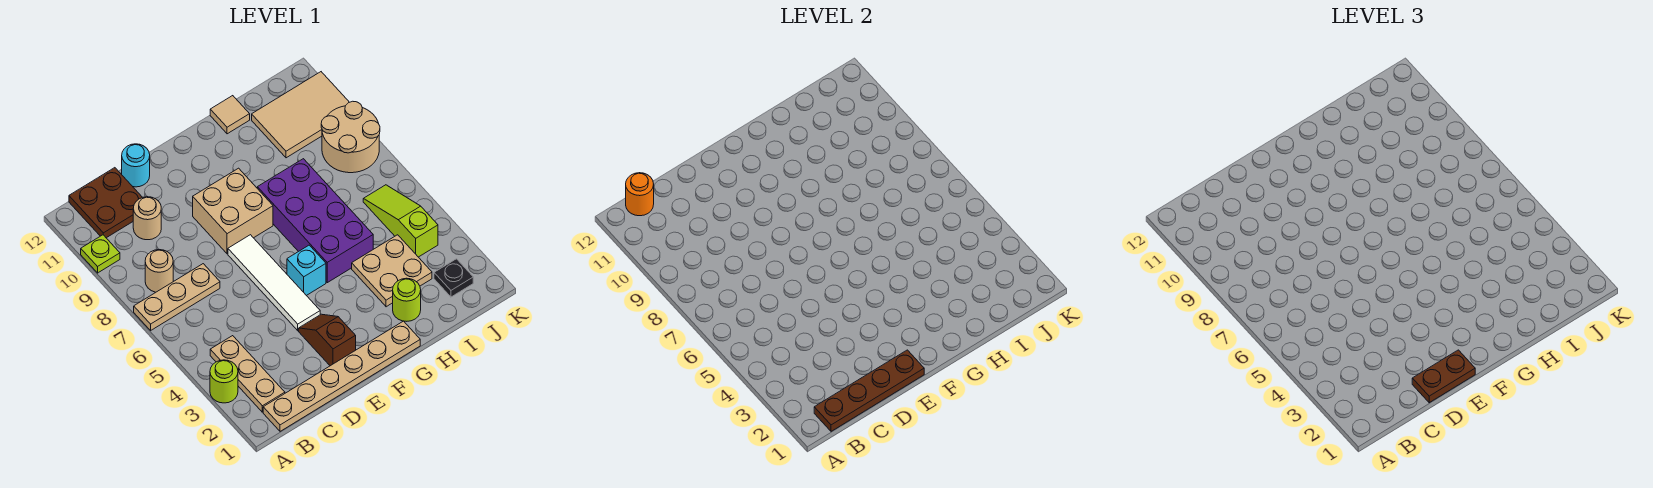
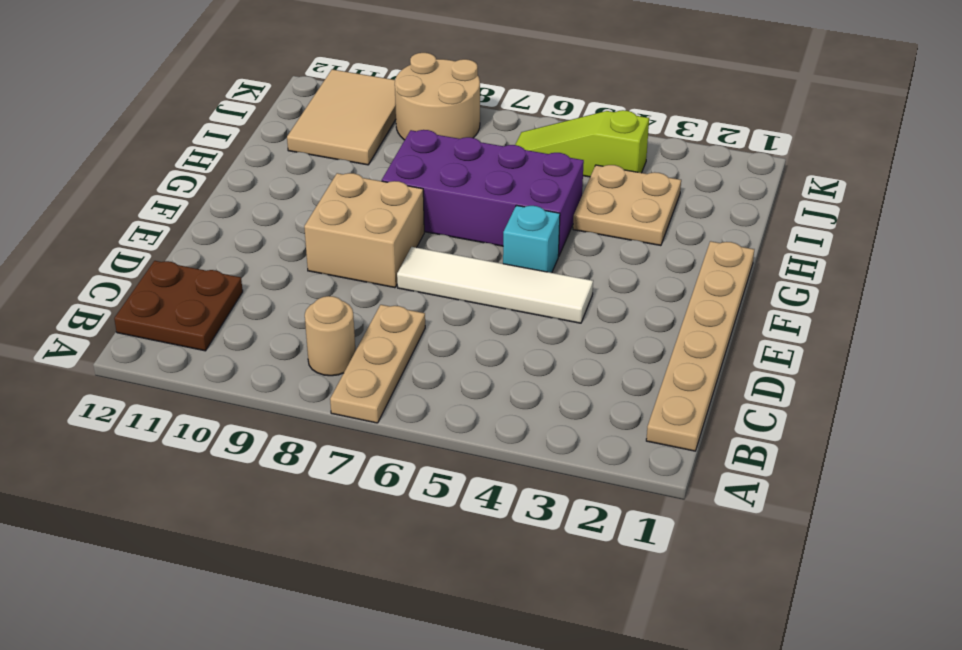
none -> lime round brick A3 level 1
none -> lime plate A10 level 1
none -> tan plate B2:B4 level 1

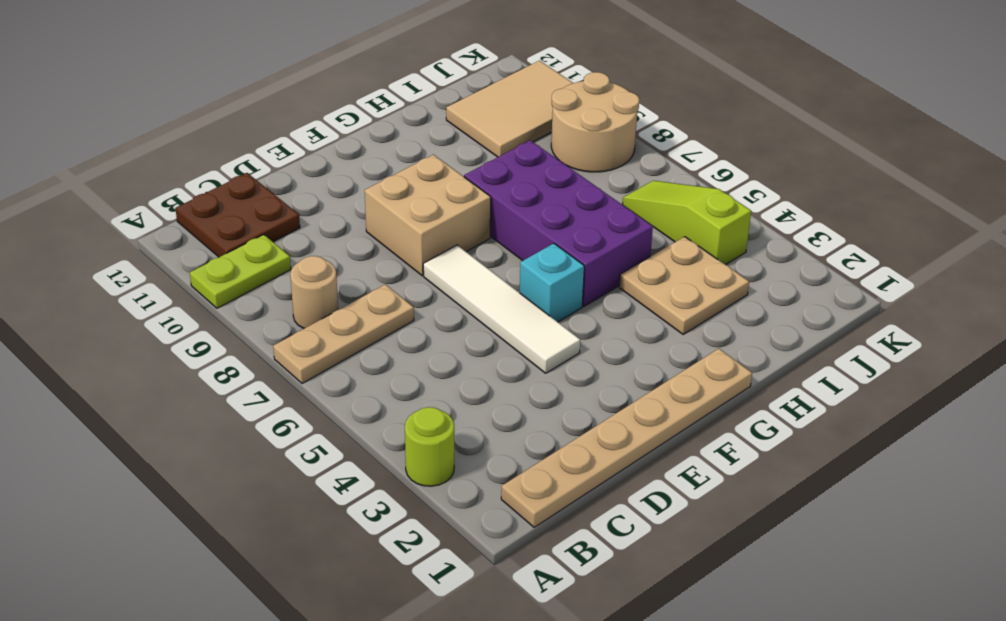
lime plate A10:B10 level 1 -> lime plate A10 level 1
none -> tan plate B2:B4 level 1
none -> tan round brick C10 level 1
none -> cyan round brick D12 level 1

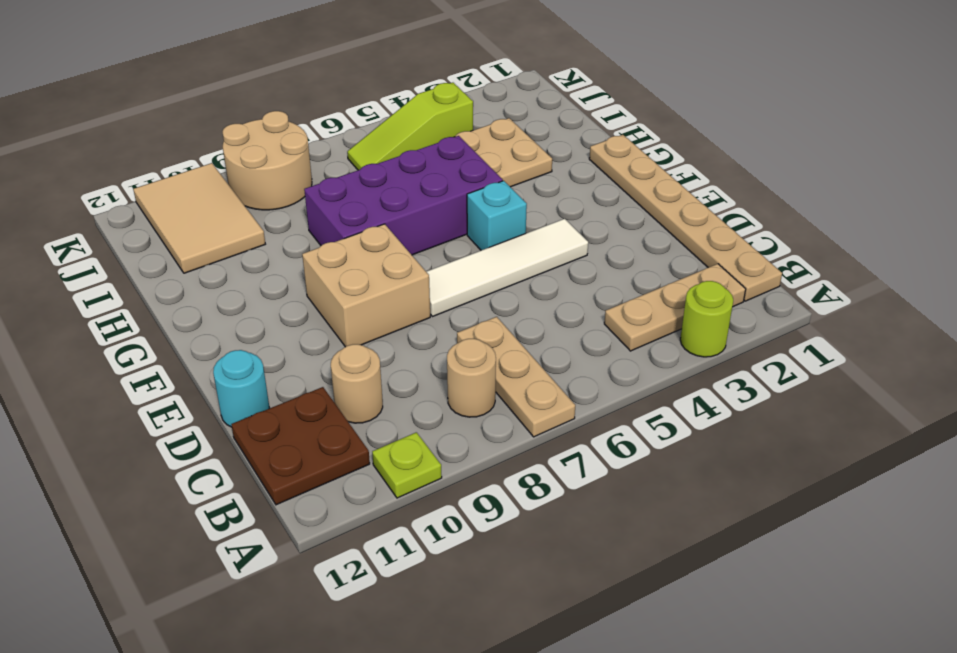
none -> brown slope E2:E3 level 1 top 2
none -> lime round brick H2 level 1
none -> tan tile H12 level 1

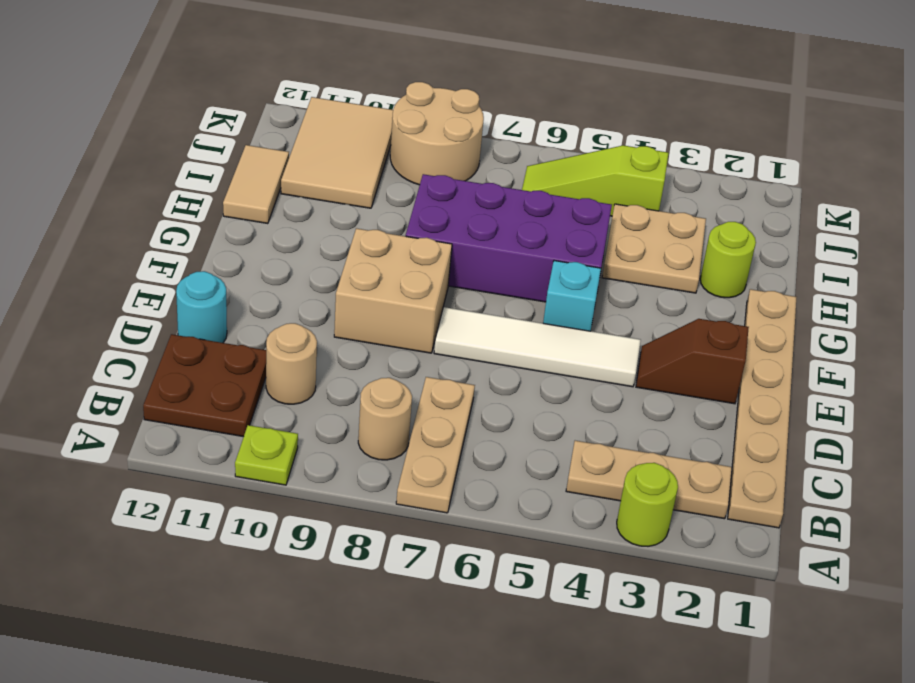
tan tile H12:I12 level 1 -> tan tile H12 level 1
none -> black plate J2 level 1
none -> brown plate B1:E1 level 2
none -> orange round brick B12 level 2

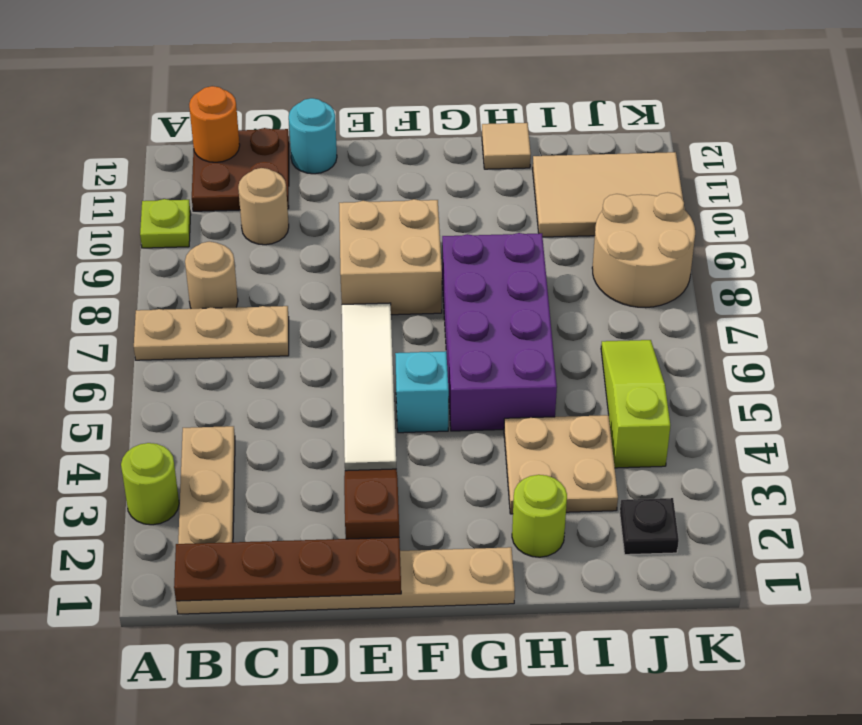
none -> brown plate D1:E1 level 3

